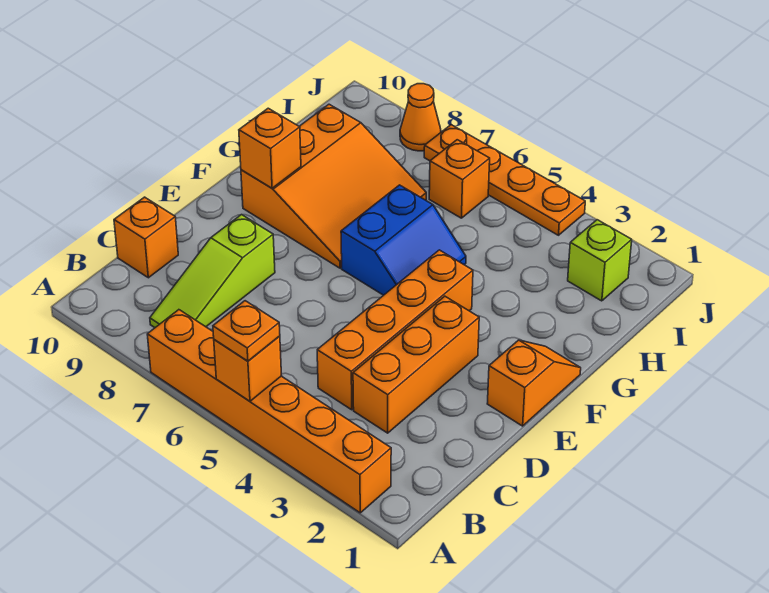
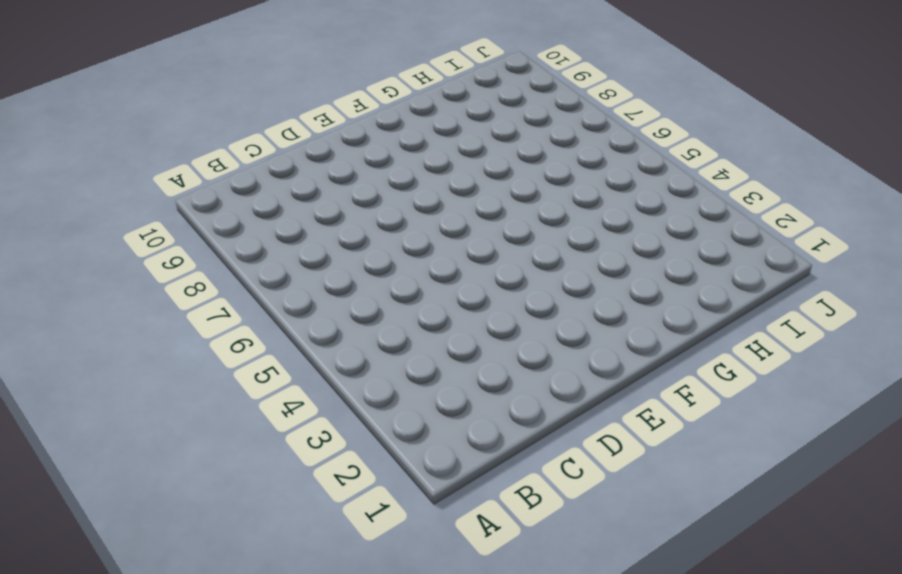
none -> orange brick A2:A7 level 1
none -> lime slope B8:D8 level 1 top D
none -> orange brick C3:E3 level 1

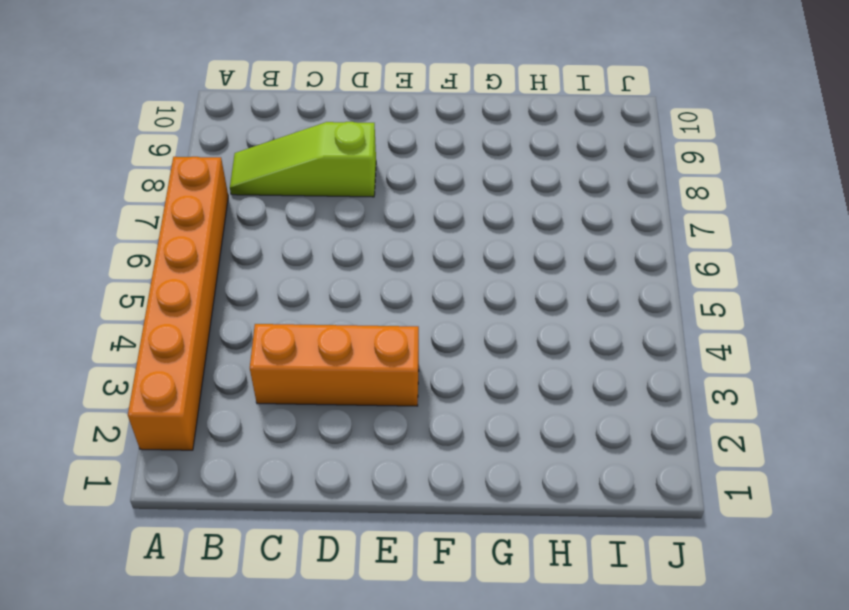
none -> orange brick C4:F4 level 1
none -> orange brick C10 level 1
none -> orange slope E1:F1 level 1 top E

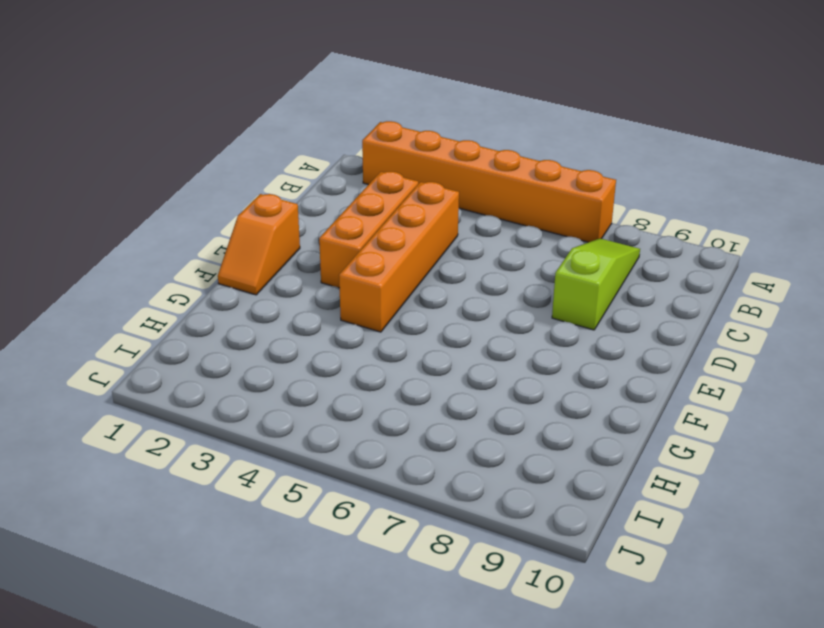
none -> orange brick C10 level 1
none -> blue slope F5:G6 level 1 top 6
none -> orange slope F7:H9 level 1 top 9

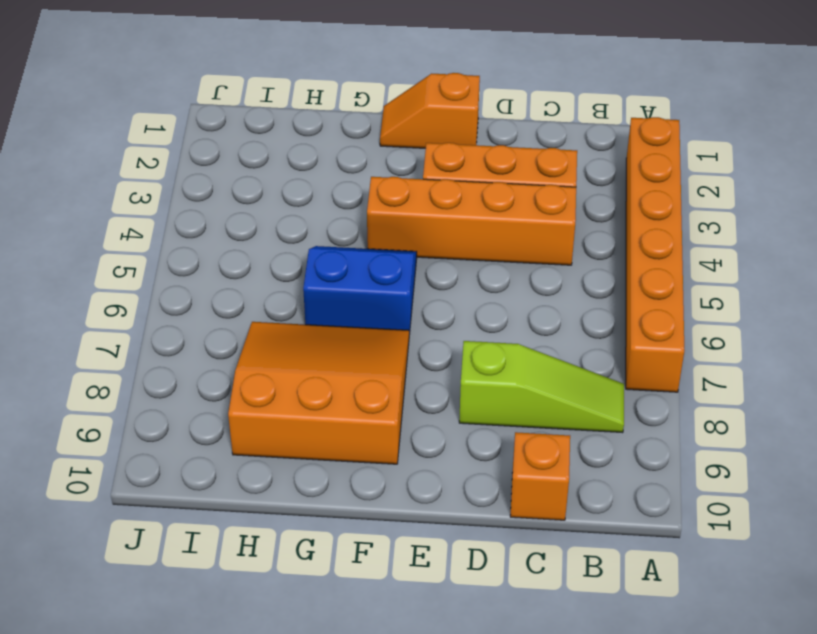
none -> lime brick I2 level 1
none -> orange brick I6 level 1
none -> orange plate J4:J7 level 1

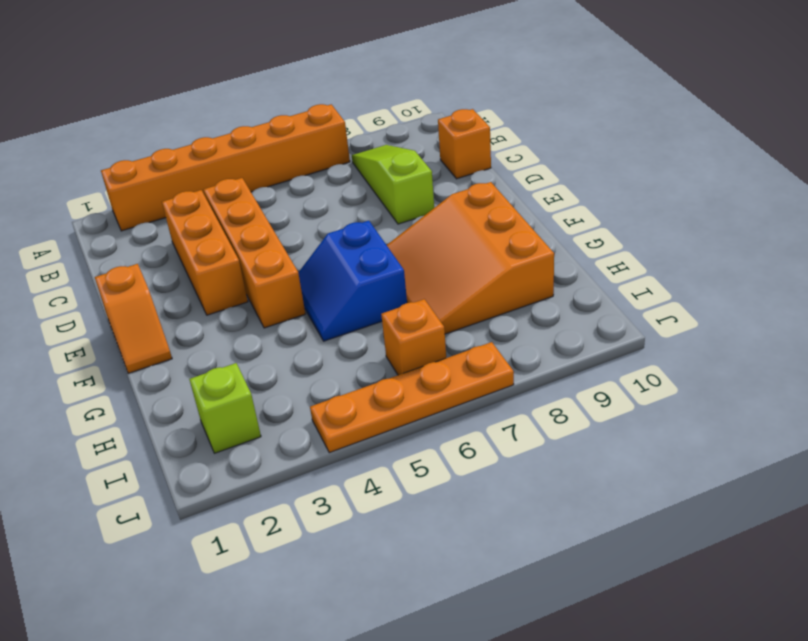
none -> orange cone J8 level 1
none -> orange brick A5 level 2
none -> orange brick F9 level 2

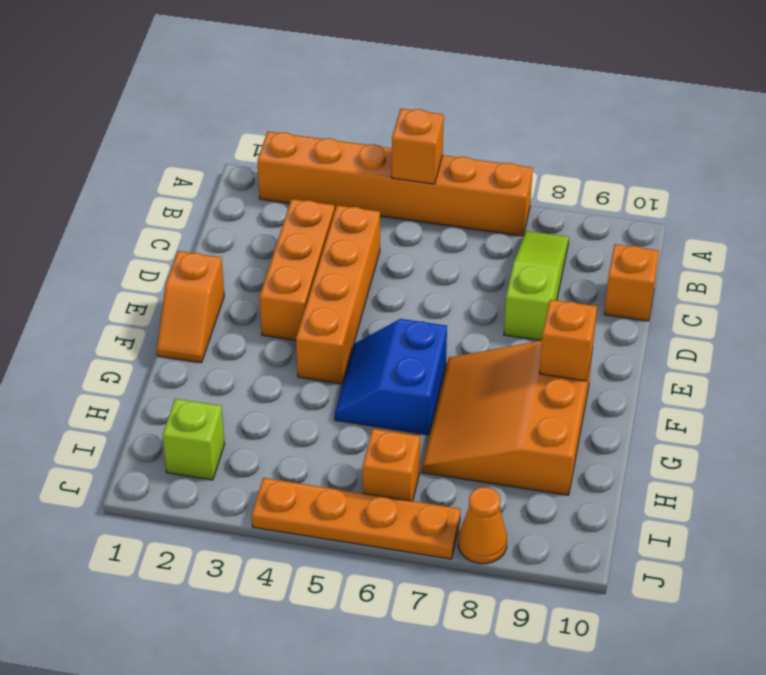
none -> orange plate A5 level 3

